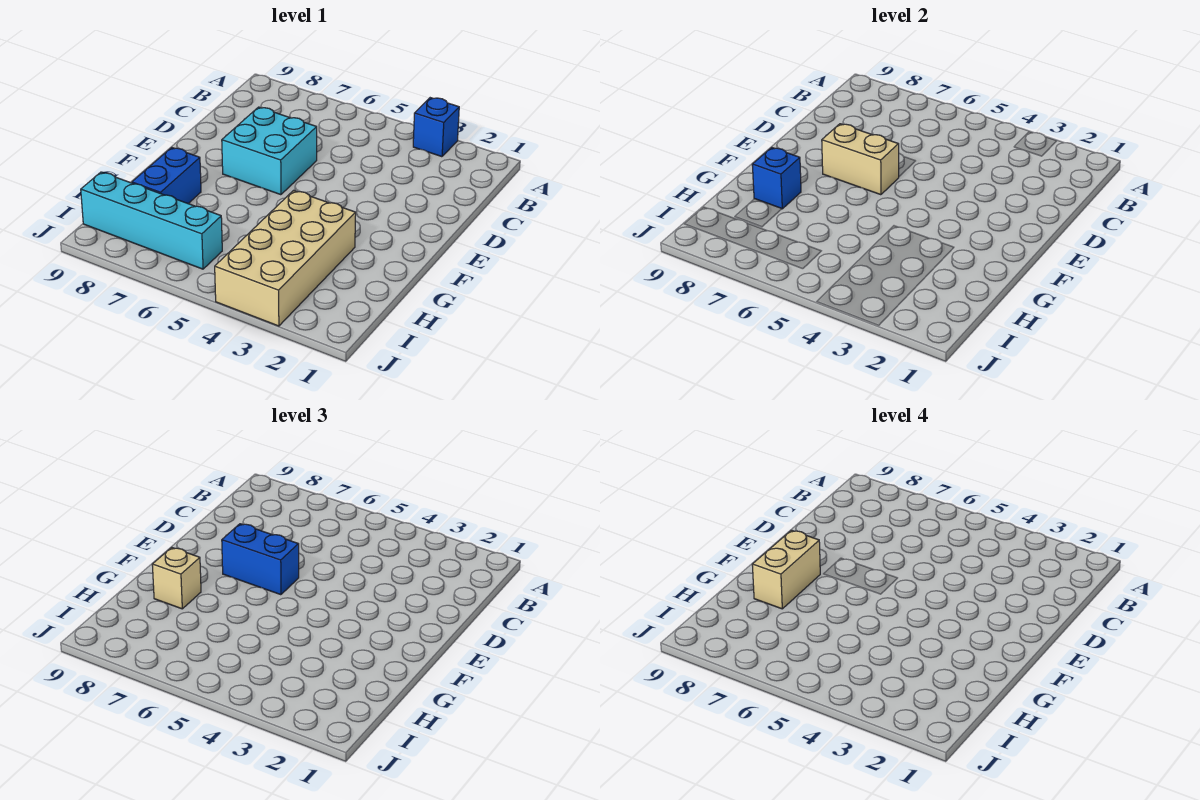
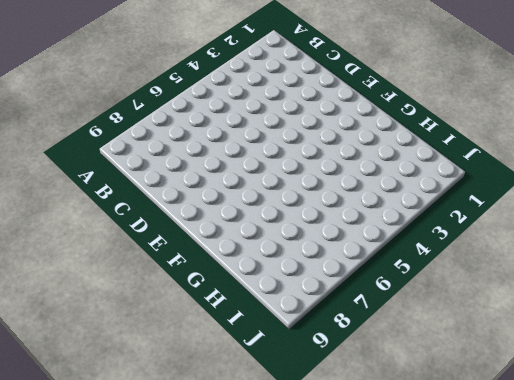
none -> blue brick A3 level 1
none -> cyan brick D6:E7 level 1

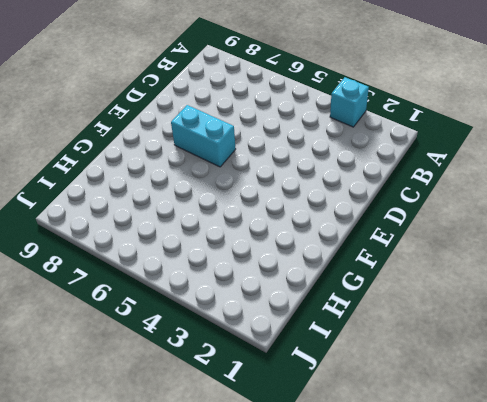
cyan brick A3 level 1 -> blue brick A3 level 1
cyan brick E6:E7 level 1 -> cyan brick D6:E7 level 1
none -> tan brick G3:J4 level 1
none -> blue brick G8:H8 level 1

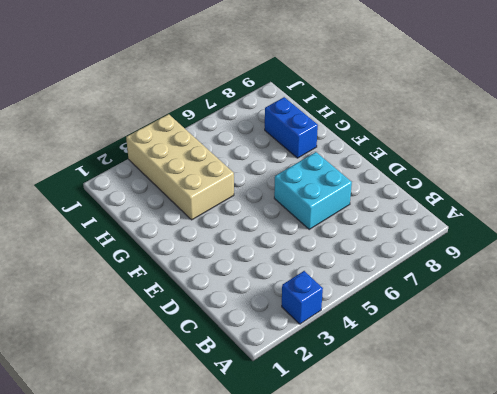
none -> cyan brick I6:I9 level 1
none -> tan brick E6:E7 level 2

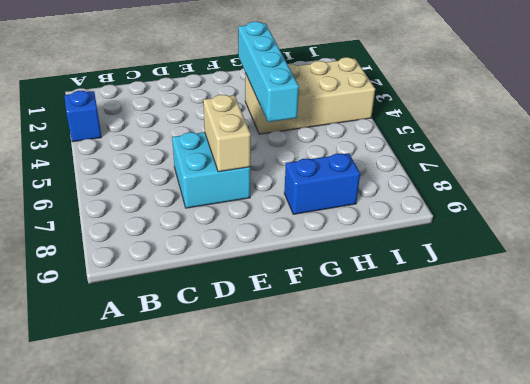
cyan brick G2:G5 level 2 -> cyan brick I6:I9 level 1
none -> blue brick G8 level 2
none -> blue brick E6:E7 level 3

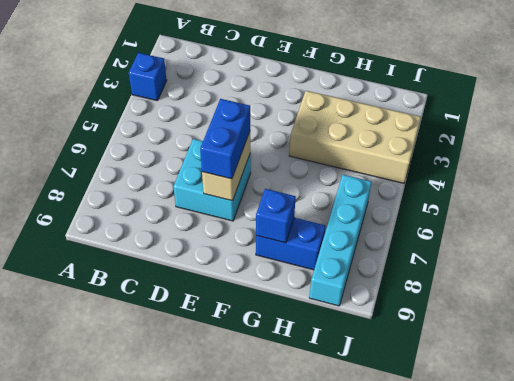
none -> tan brick G8 level 3
none -> tan brick F8:G8 level 4

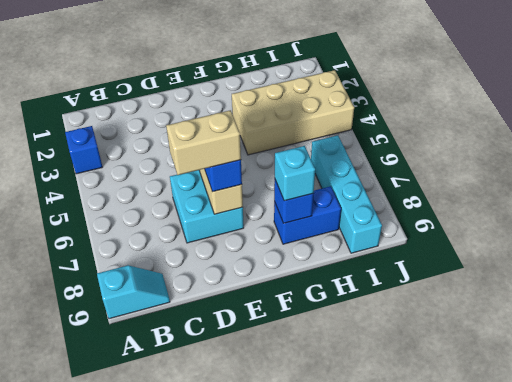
cyan slope A9:B9 level 1 top A -> none
tan brick D7:E7 level 4 -> tan brick F8:G8 level 4
cyan brick G8 level 3 -> tan brick G8 level 3

